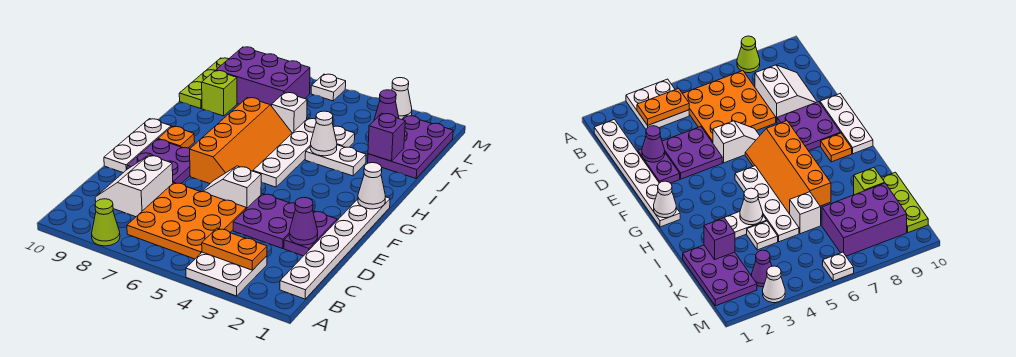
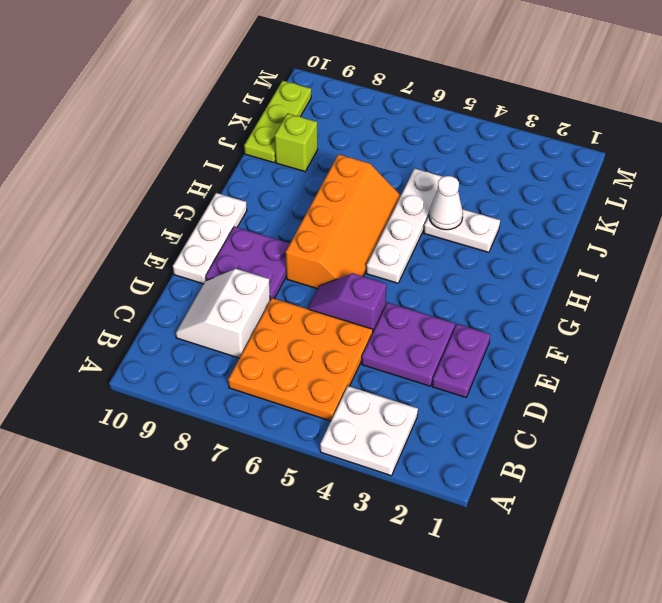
purple slope E5:E6 level 1 top 5 -> white slope E5:E6 level 1 top 5
none -> lime cone A8 level 1
none -> white plate B1:G1 level 1
none -> orange plate G9 level 1

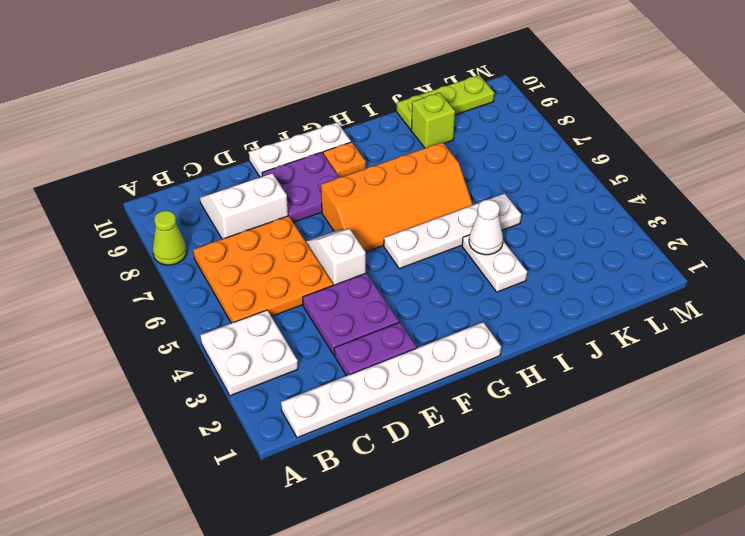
none -> purple plate J1:L2 level 1
none -> white plate J4 level 1
none -> white brick J6 level 1

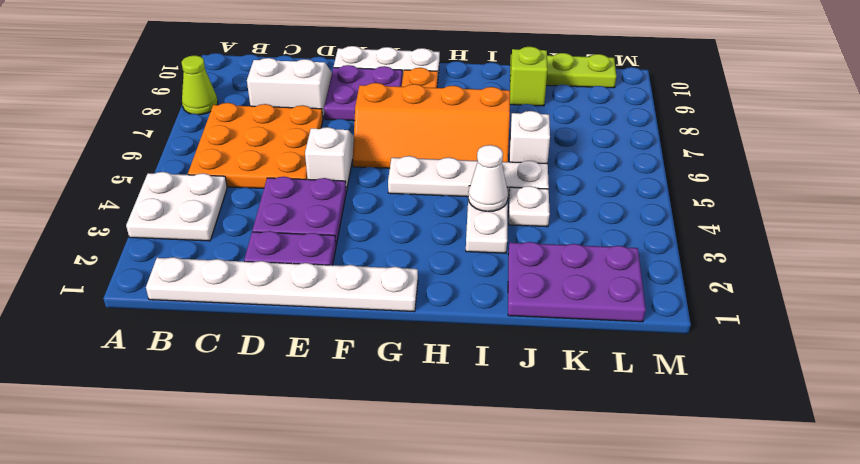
none -> purple brick K7:L9 level 1
none -> purple cone L3 level 1
none -> white cone M3 level 1

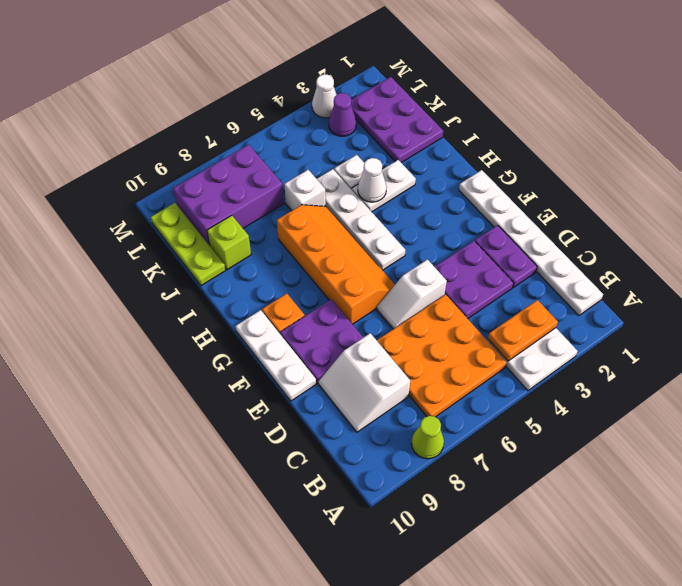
none -> white plate M6 level 1
none -> purple cone D2 level 2
none -> white cone G1 level 2

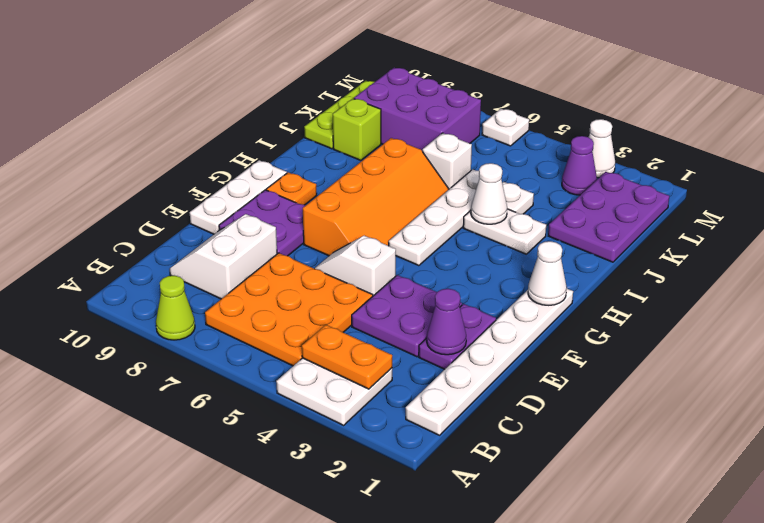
none -> purple brick J2 level 2

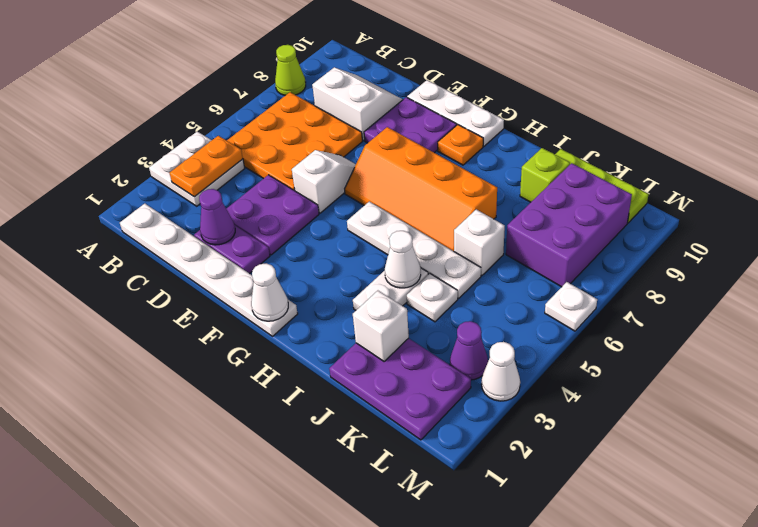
white brick J2 level 2 -> purple brick J2 level 2

